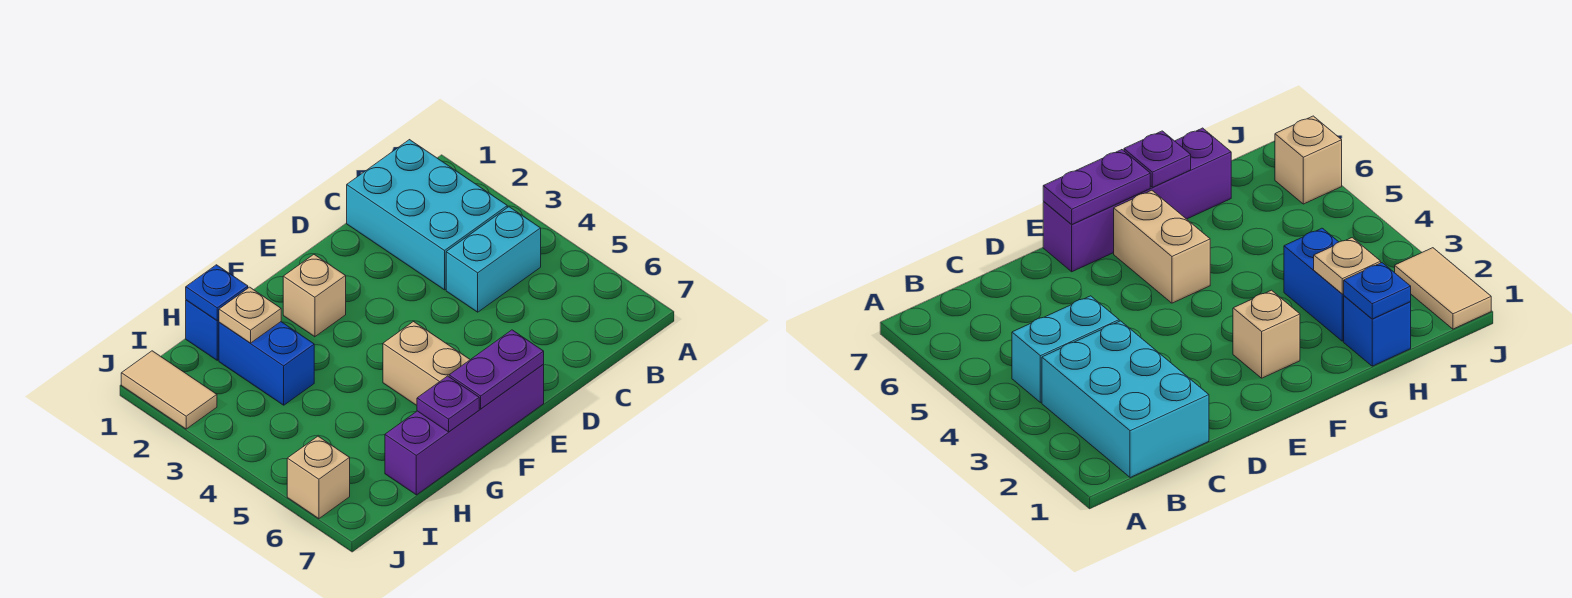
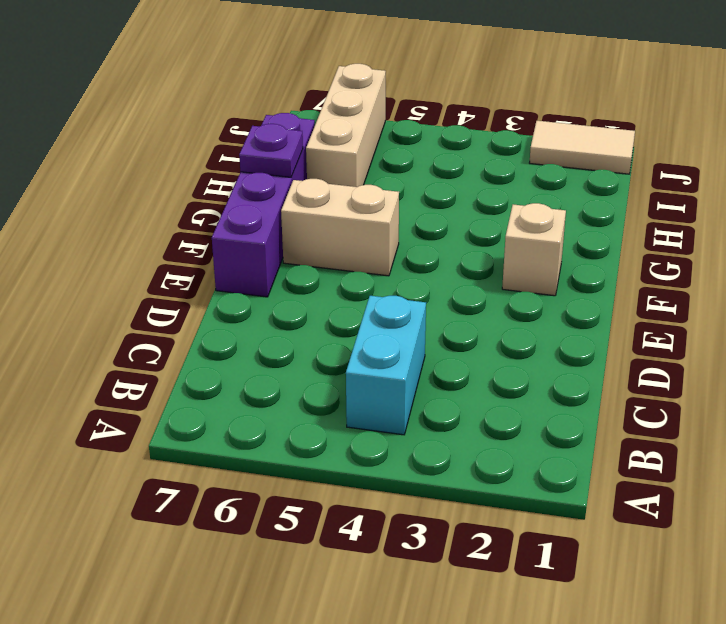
tan brick H6:J6 level 1 -> tan brick J6 level 1
none -> cyan brick B1:C3 level 1
none -> blue brick H1 level 1
none -> blue brick H2:H3 level 1

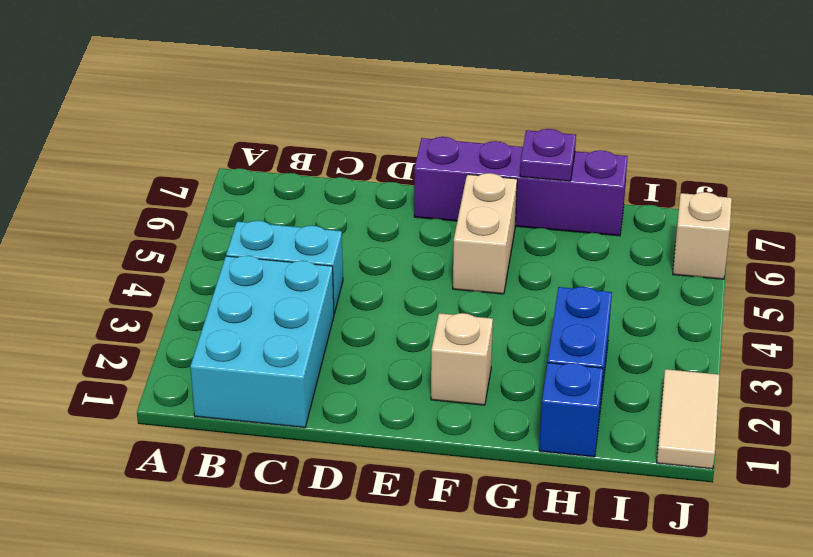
none -> purple plate E7:F7 level 2
none -> blue plate H1 level 2
none -> tan plate H2 level 2

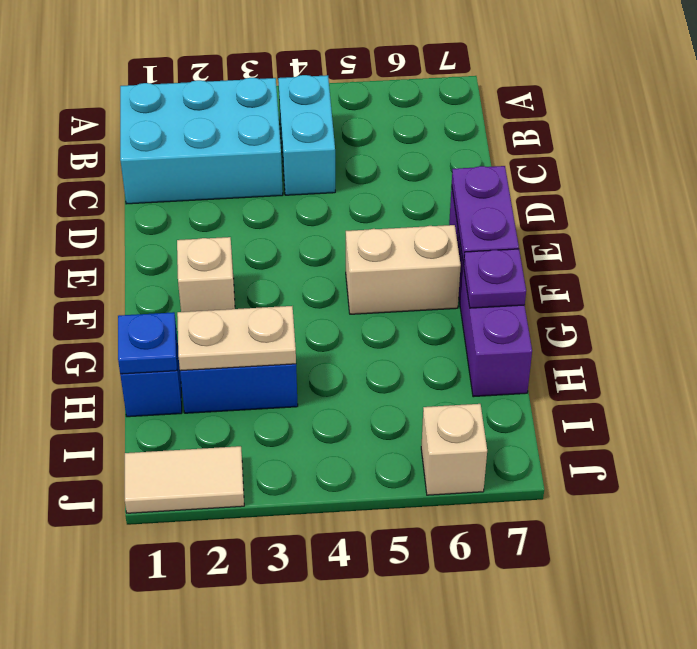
tan plate H2:H3 level 2 -> tan plate H2 level 2

